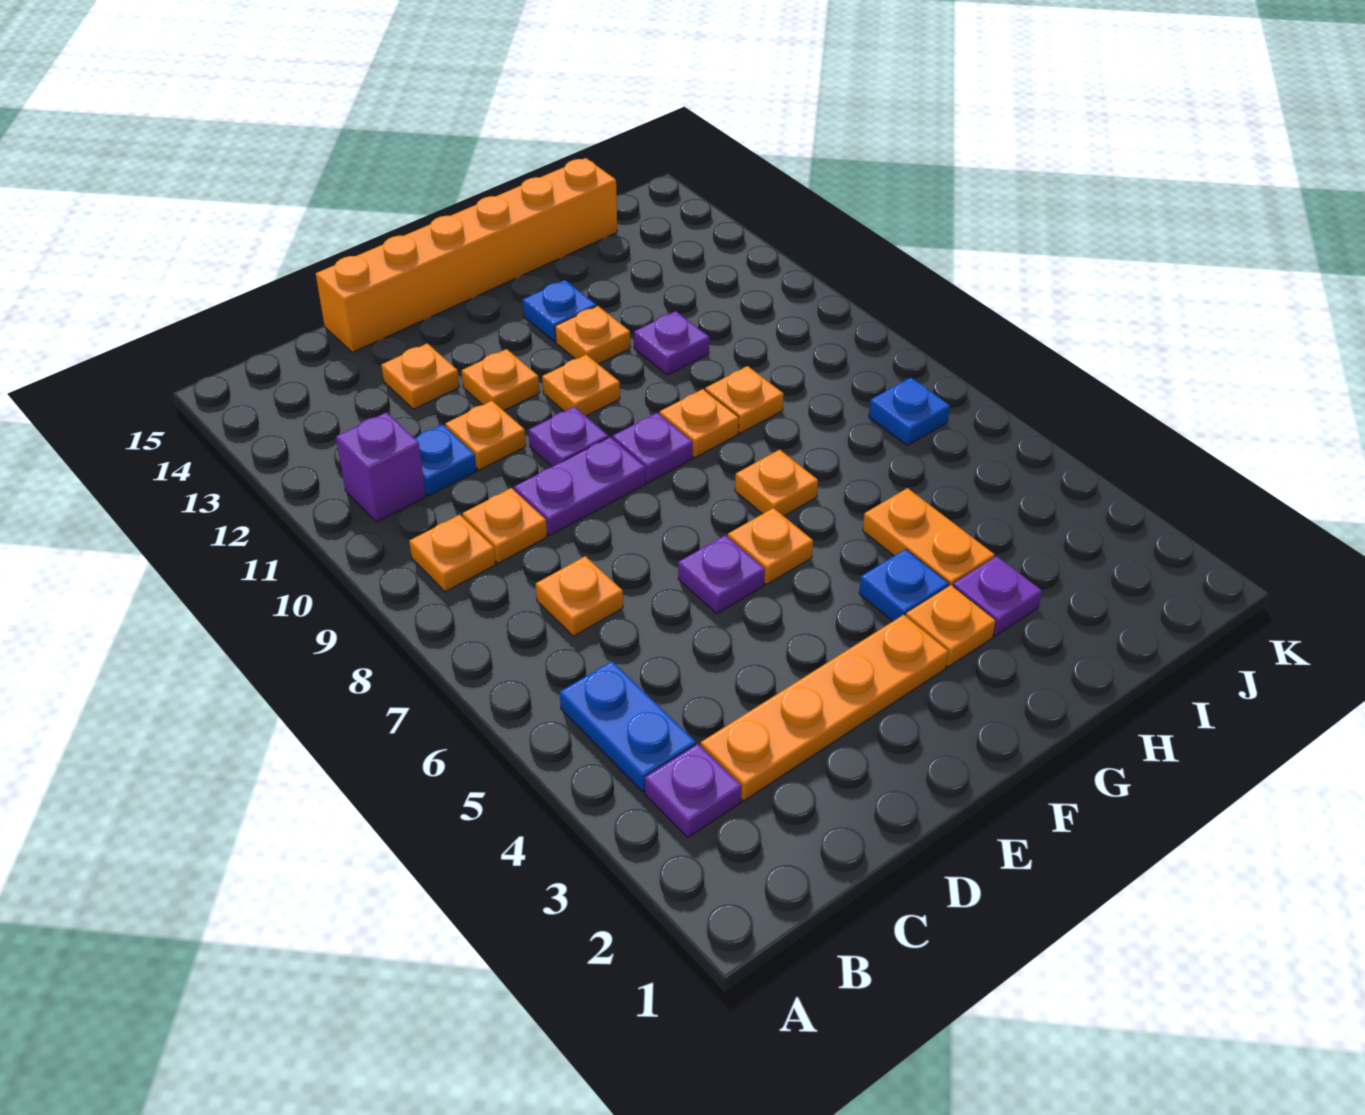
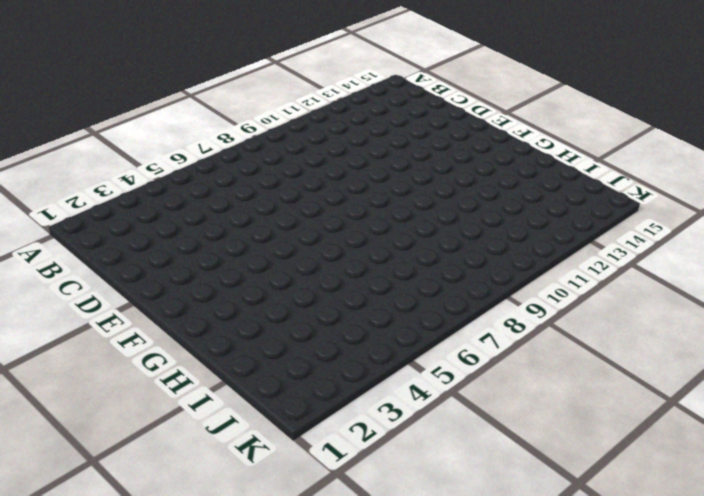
none -> purple plate B3 level 1
none -> blue plate B4:B5 level 1
none -> orange plate B9 level 1

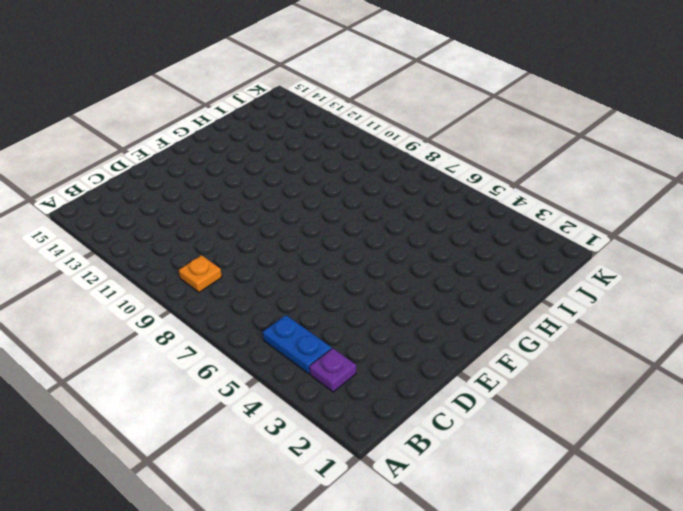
none -> purple brick B11 level 1
none -> orange plate C3:F3 level 1
none -> orange plate C7 level 1

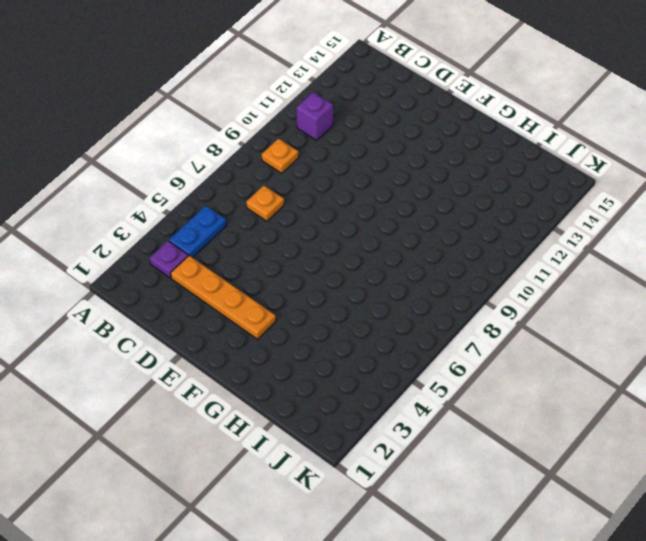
none -> orange plate C9 level 1
none -> blue plate C11 level 1
none -> purple plate D9:E9 level 1

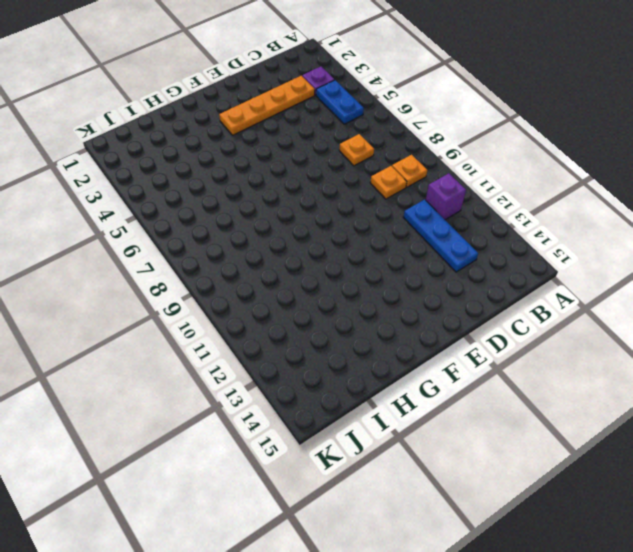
blue plate C11:C13 level 1 -> blue plate C11 level 1
none -> purple plate D9:E9 level 1
none -> orange plate D11 level 1
none -> orange plate D13 level 1

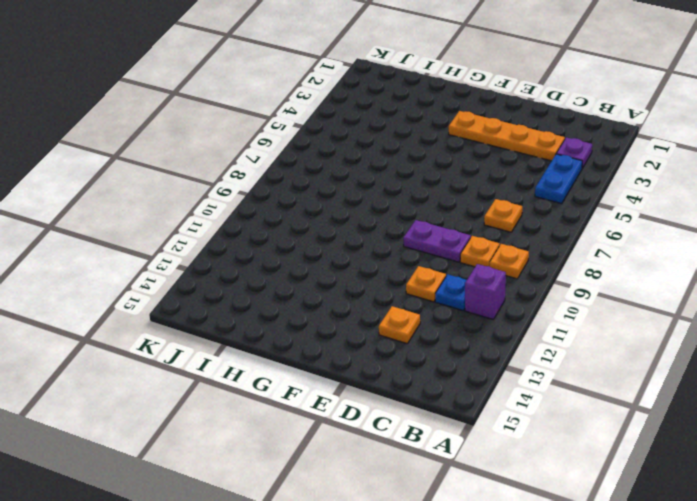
none -> orange brick D15:I15 level 1
none -> purple plate E6 level 1
none -> purple plate E10 level 1

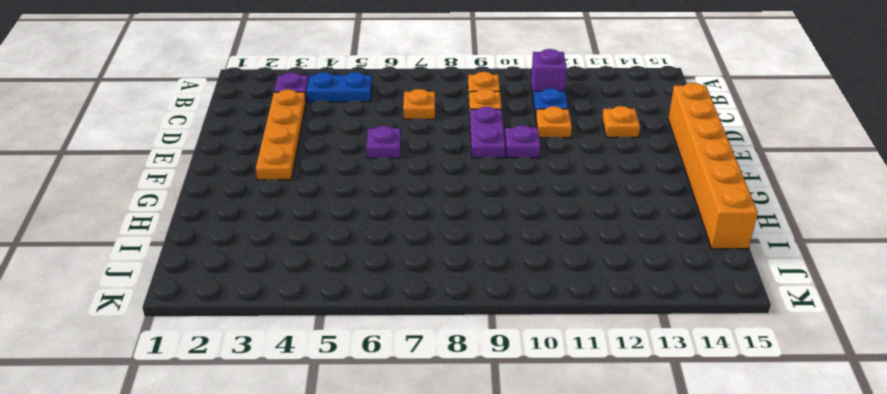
none -> orange plate E12 level 1
none -> orange plate F6 level 1
none -> purple plate F9 level 1

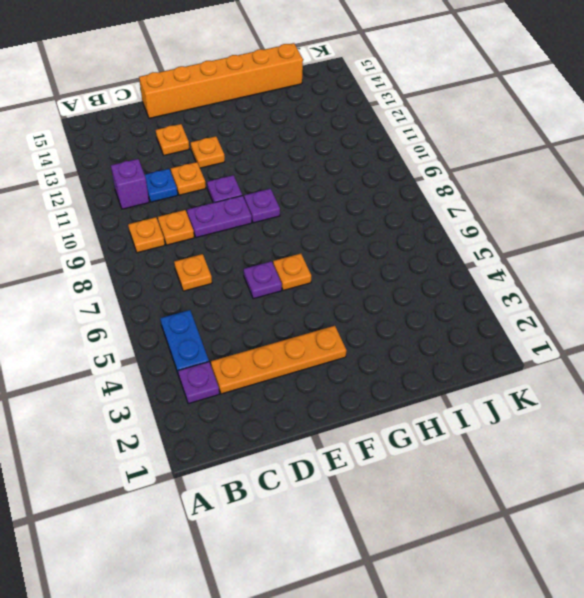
none -> orange plate F11 level 1
none -> orange plate G3 level 1
none -> blue plate G4 level 1

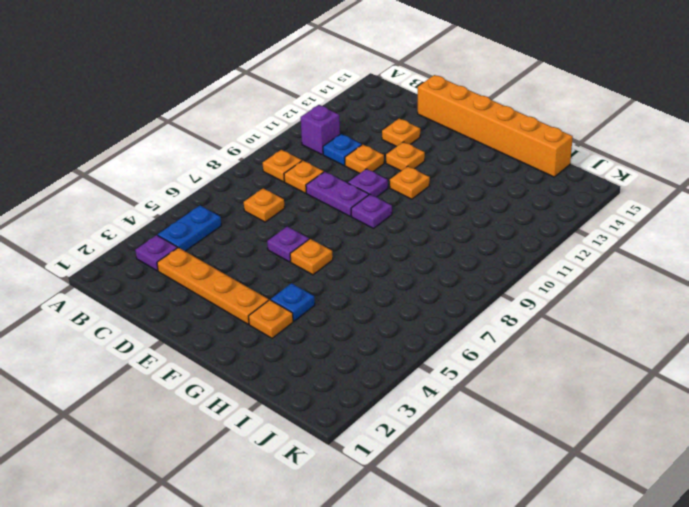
none -> orange plate G7 level 1
none -> orange plate G9 level 1
none -> orange plate G12 level 1

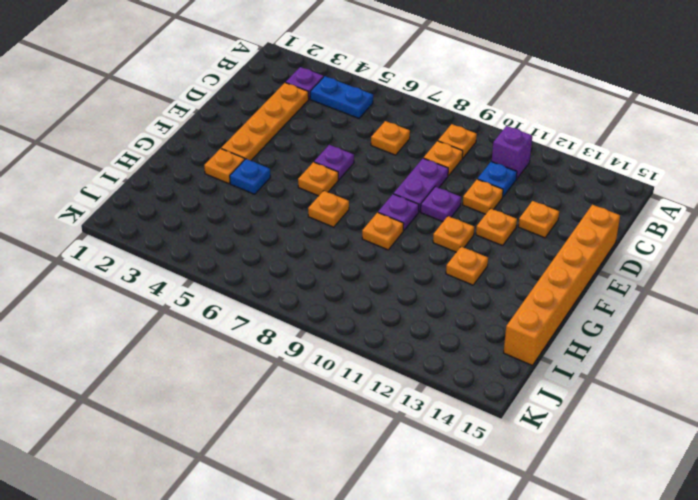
none -> blue plate G13 level 1
none -> purple plate H3 level 1
none -> orange plate H4:H5 level 1

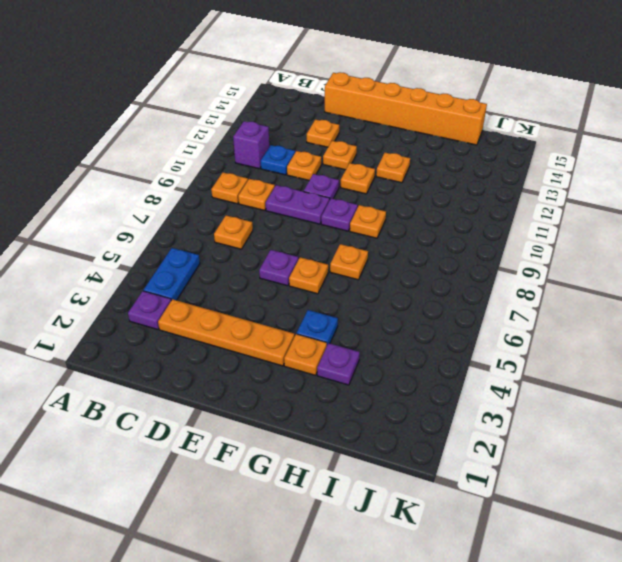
none -> blue plate G13 level 1
none -> orange plate H4:H5 level 1
none -> orange plate H9 level 1

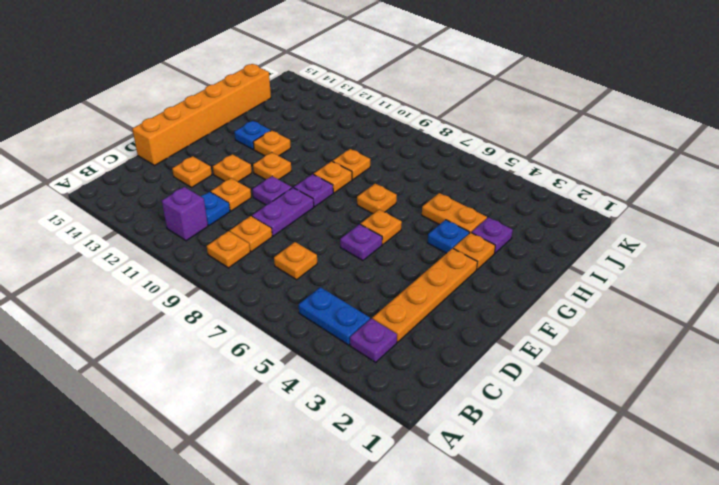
none -> purple plate H11 level 1
none -> blue plate J7 level 1

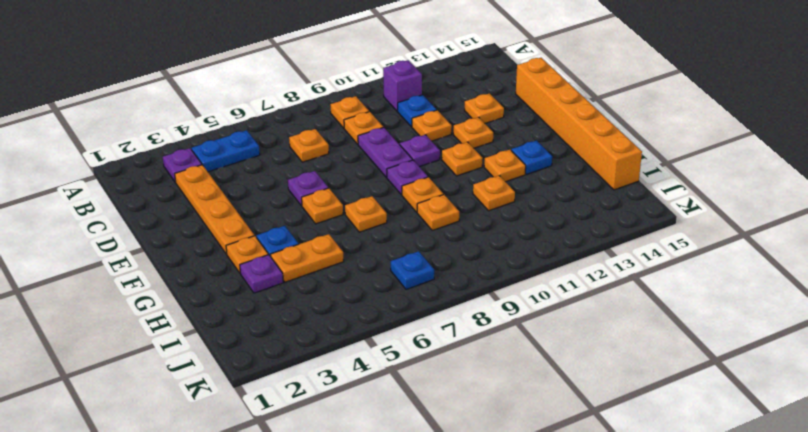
orange plate H11 level 1 -> purple plate H11 level 1

